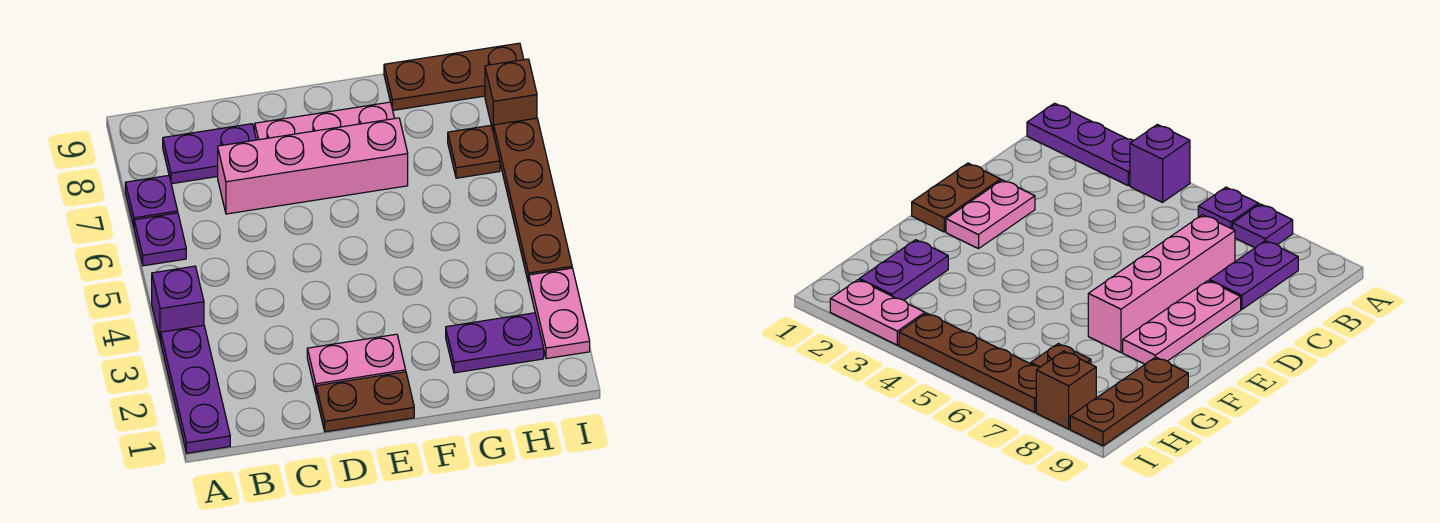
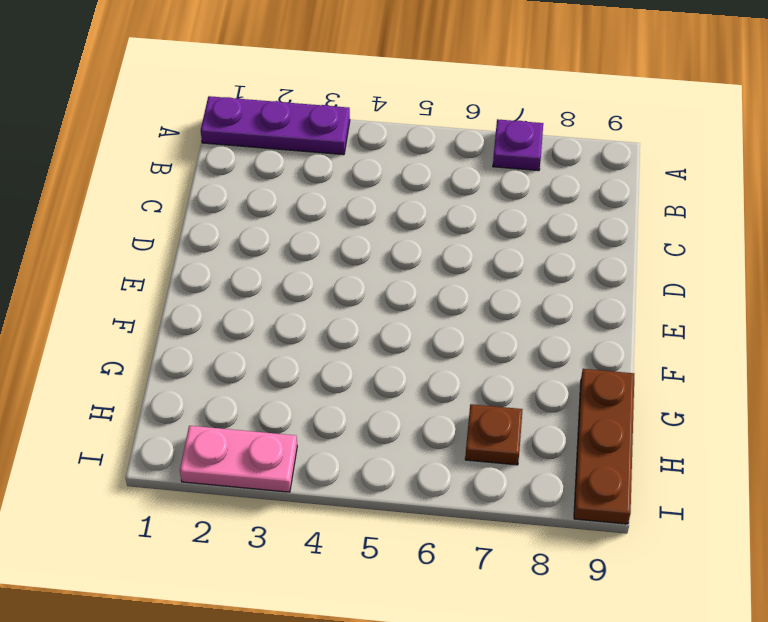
none -> purple brick A4 level 1
none -> purple plate A6 level 1
none -> purple plate B8:C8 level 1

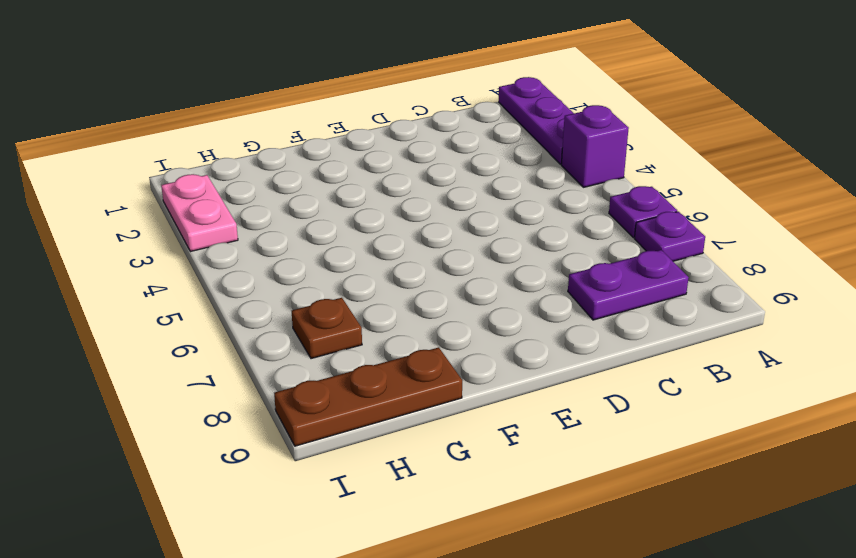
none -> pink brick C7:F7 level 1
none -> brown plate D1:E1 level 1
none -> pink plate D2:E2 level 1

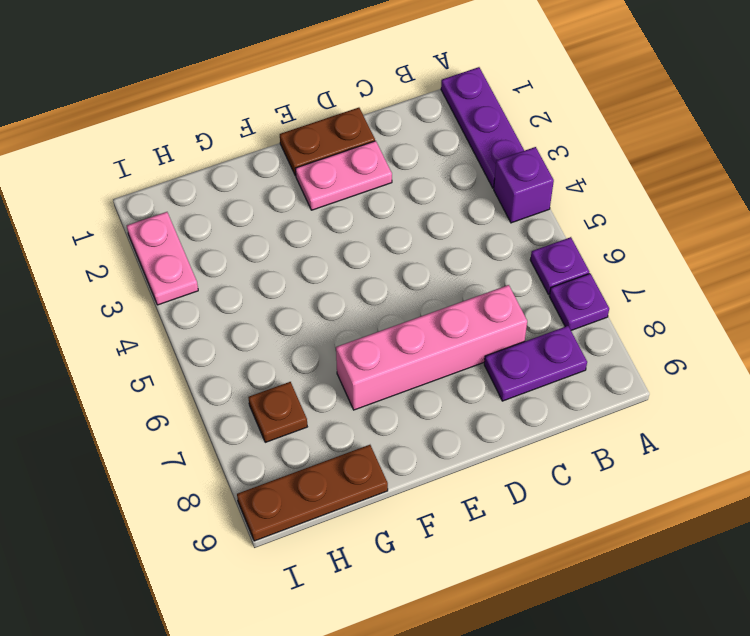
none -> pink plate D8:F8 level 1
none -> purple plate G2:H2 level 1
none -> brown plate I4:I7 level 1

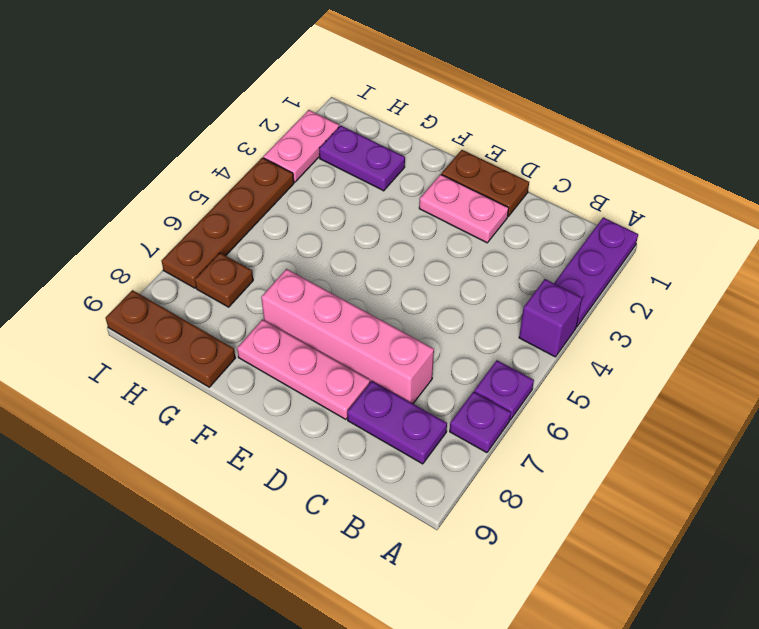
none -> brown brick I8 level 1

